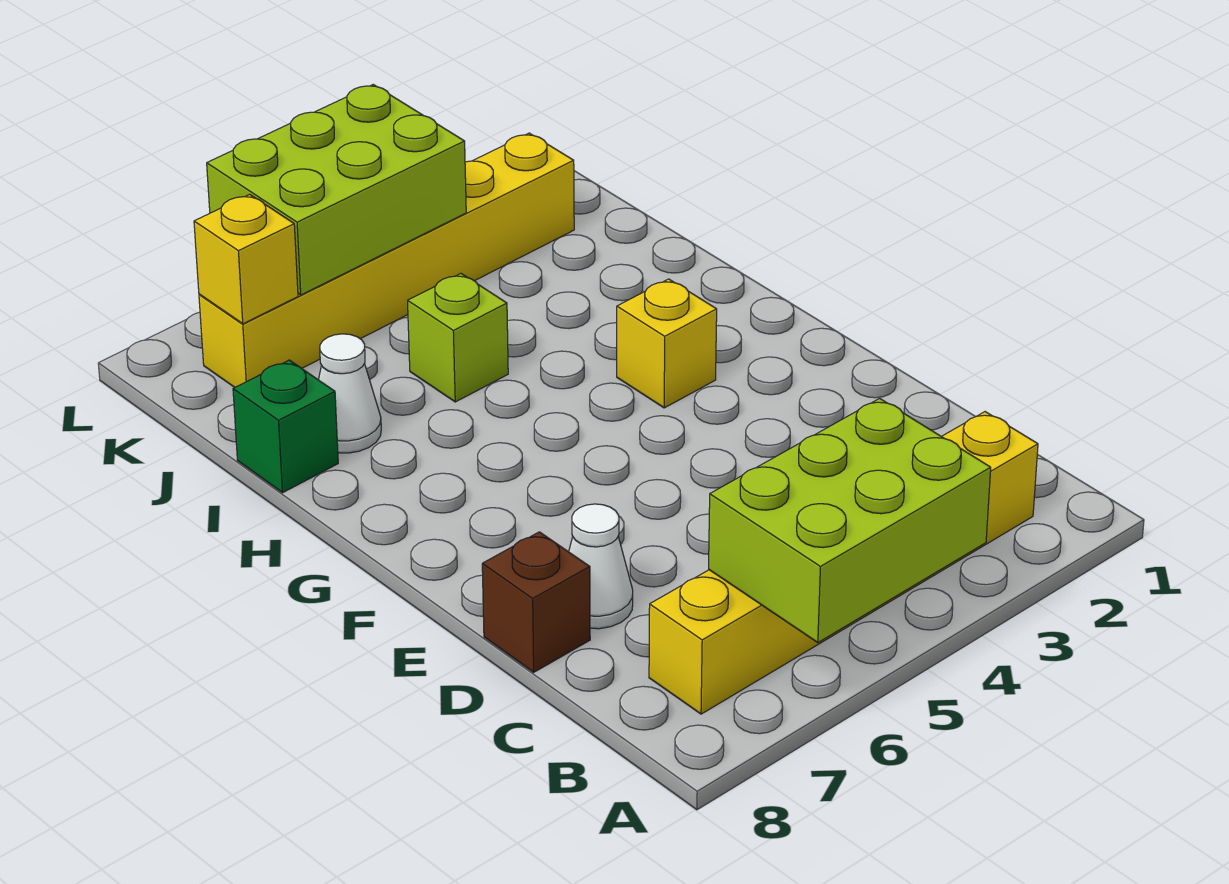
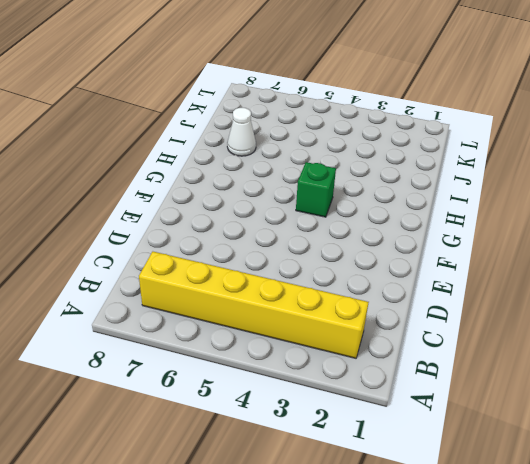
green brick G4 level 1 -> green brick I8 level 1
none -> white cone D7 level 1
none -> brown brick D8 level 1

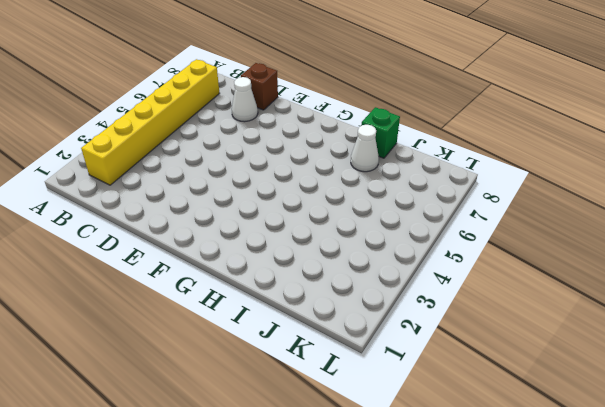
none -> yellow brick G3 level 1
none -> lime brick I5 level 1

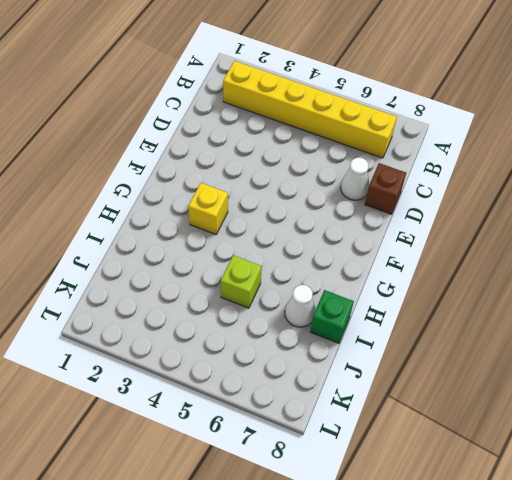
none -> yellow brick K2:K7 level 1
none -> lime brick A4:B6 level 2

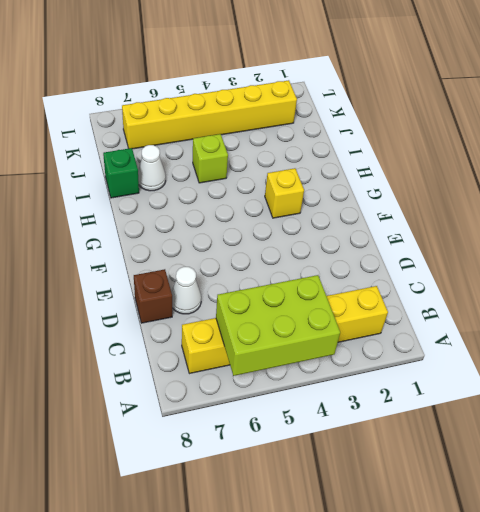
none -> lime brick K4:L6 level 2
none -> yellow brick K7 level 2

